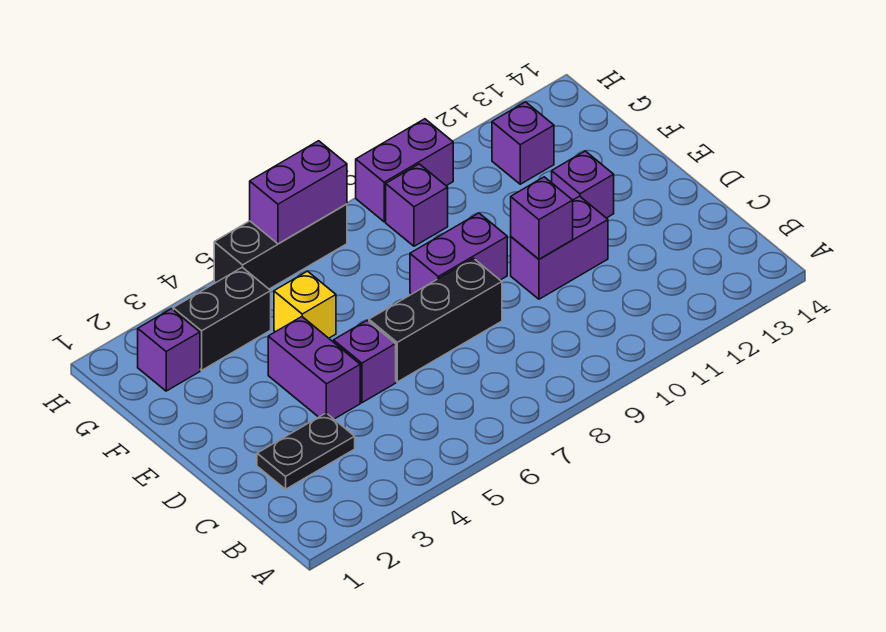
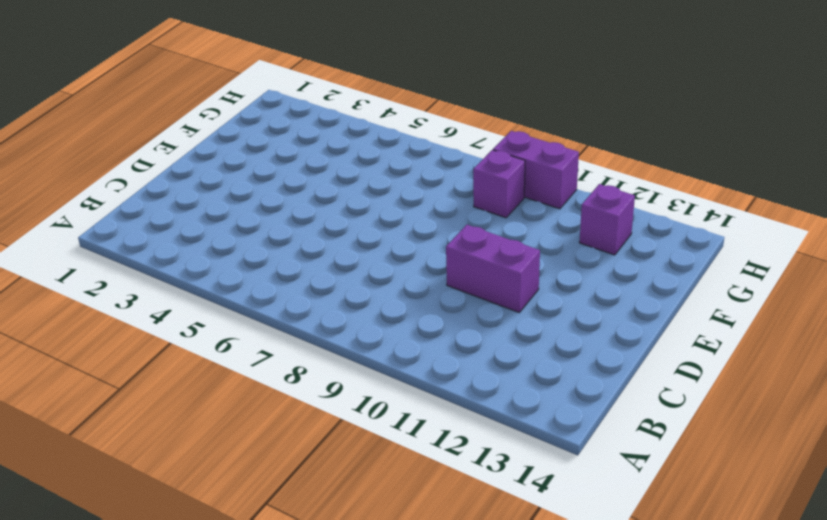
none -> black plate C2:C3 level 1
none -> purple brick D4:E4 level 1
none -> purple brick D5 level 1

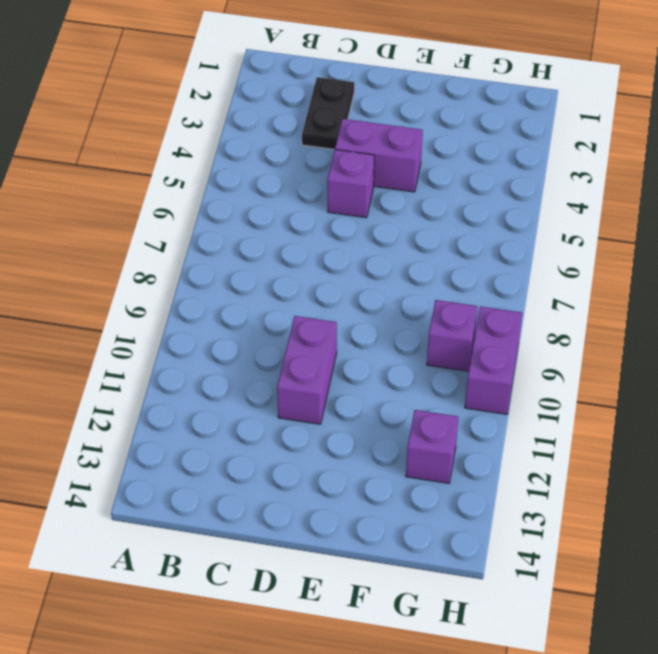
none -> black brick D6:D8 level 1
none -> purple brick E8:E9 level 1
none -> purple brick E12 level 1

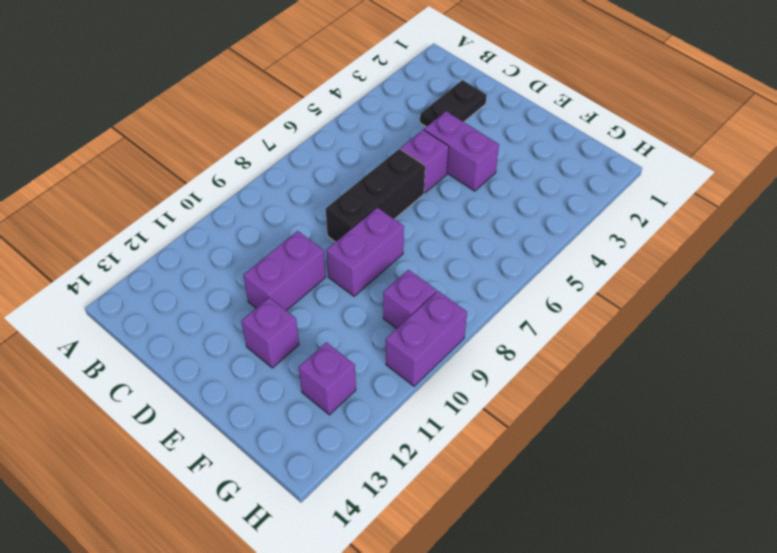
none -> yellow brick F5 level 1
none -> purple brick G2 level 1
none -> black brick G3:G4 level 1

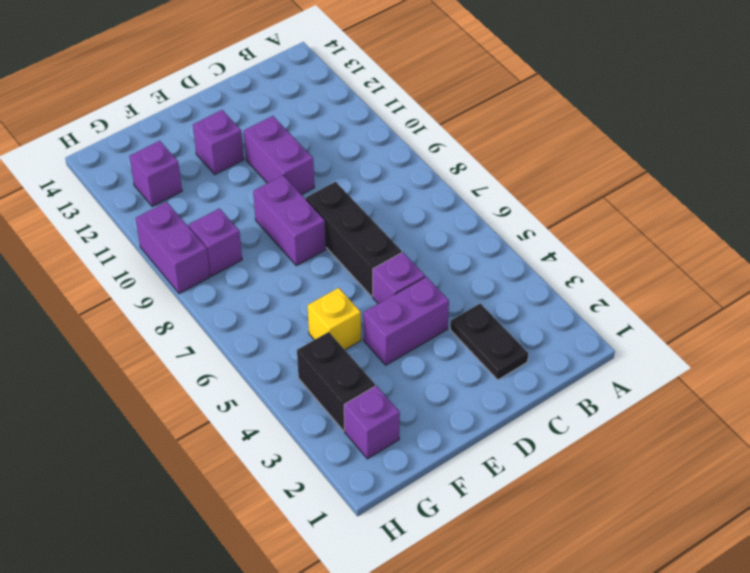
none -> black brick H5:H7 level 1
none -> purple brick D10 level 2
none -> purple brick H6:H7 level 2

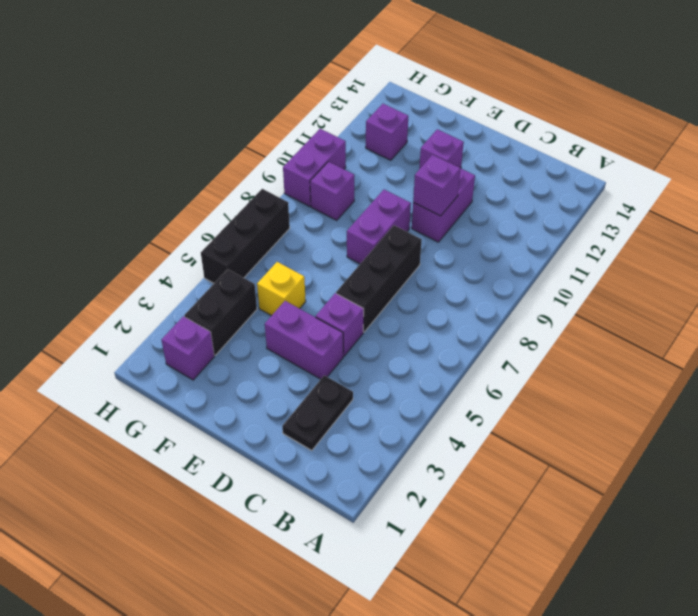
none -> purple brick H6:H7 level 2

